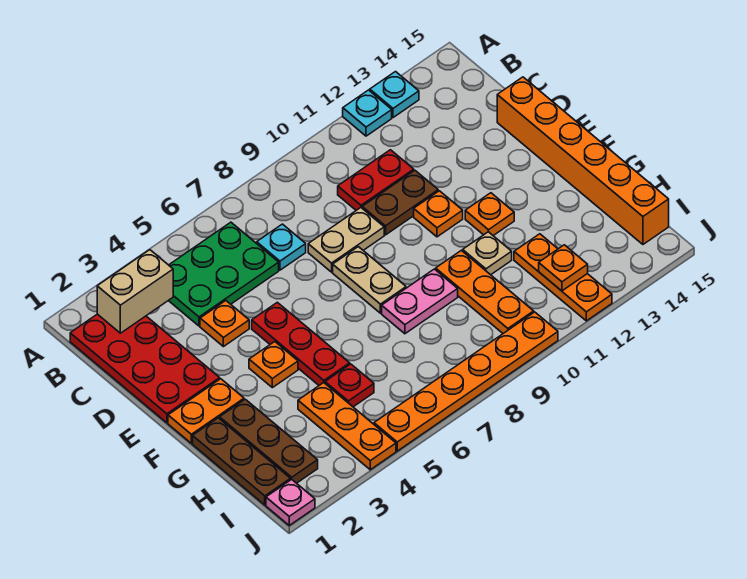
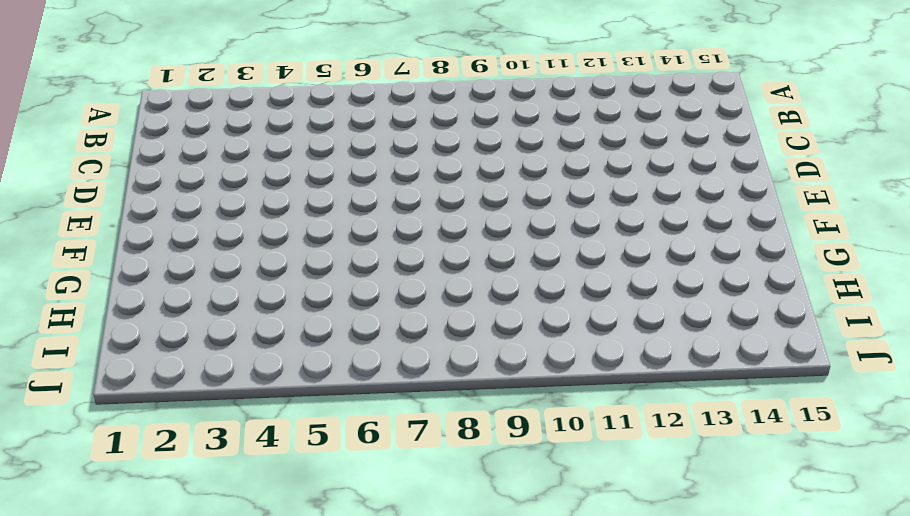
none -> cyan plate A12 level 1
none -> cyan plate A13 level 1
none -> red plate B1:E2 level 1

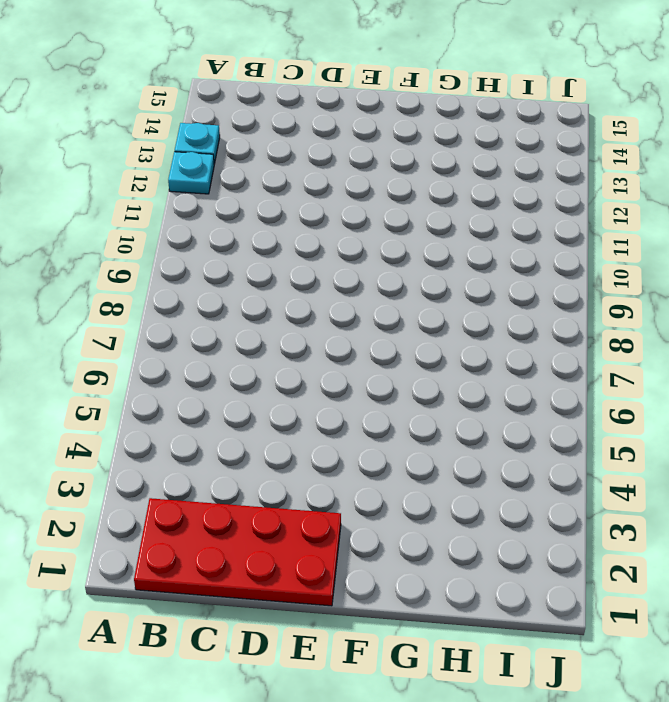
none -> green plate B4:C6 level 1
none -> cyan plate C7 level 1
none -> red plate C10:C11 level 1

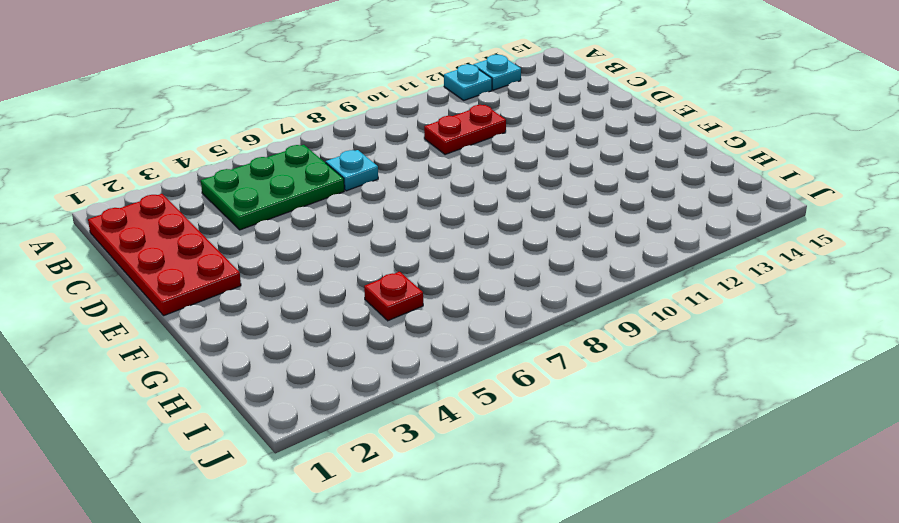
none -> orange plate D4 level 1
none -> tan plate D8:D9 level 1
none -> brown plate D10:D11 level 1

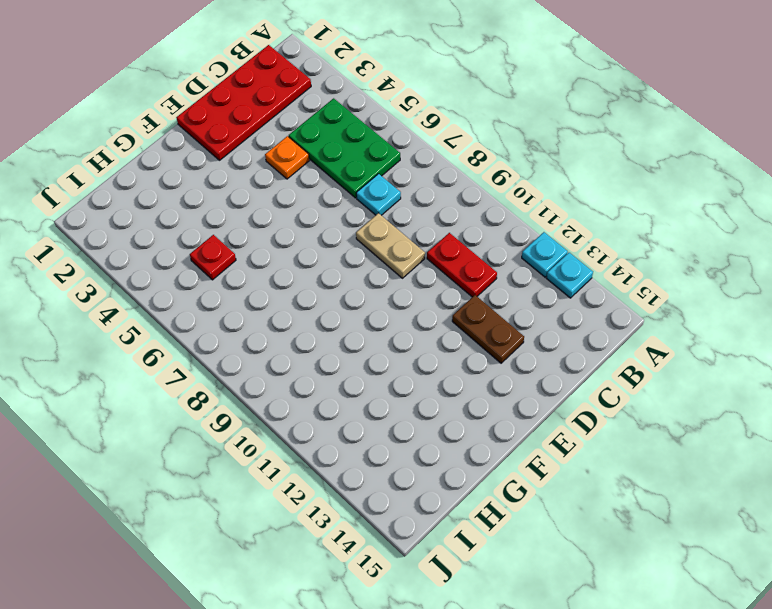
brown plate D12:D13 level 1 -> brown plate D10:D11 level 1
none -> orange brick D15:I15 level 1
none -> red plate E5:G5 level 1
none -> tan plate E8:F8 level 1

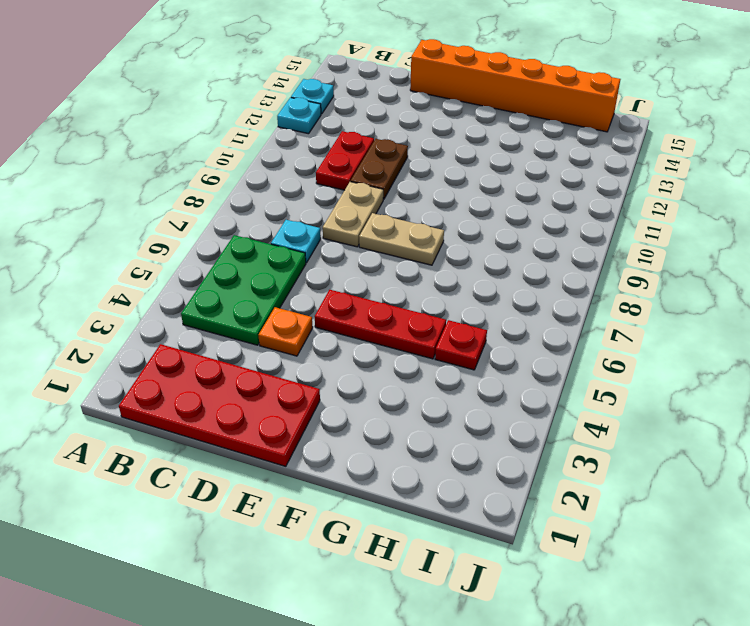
none -> orange plate E11 level 1
none -> orange plate F1:F2 level 1
none -> orange plate F4 level 1

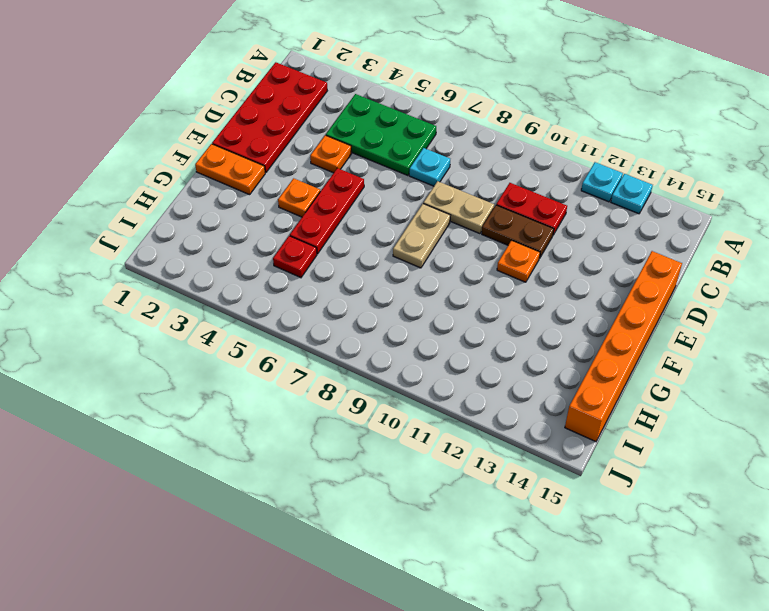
none -> orange plate F12 level 1
none -> brown plate G1:I1 level 1
none -> brown plate G2:I2 level 1

